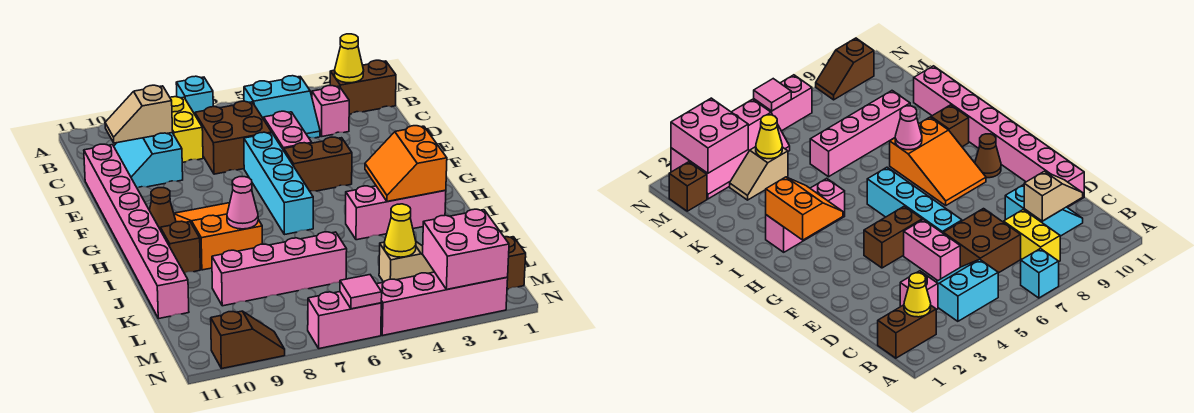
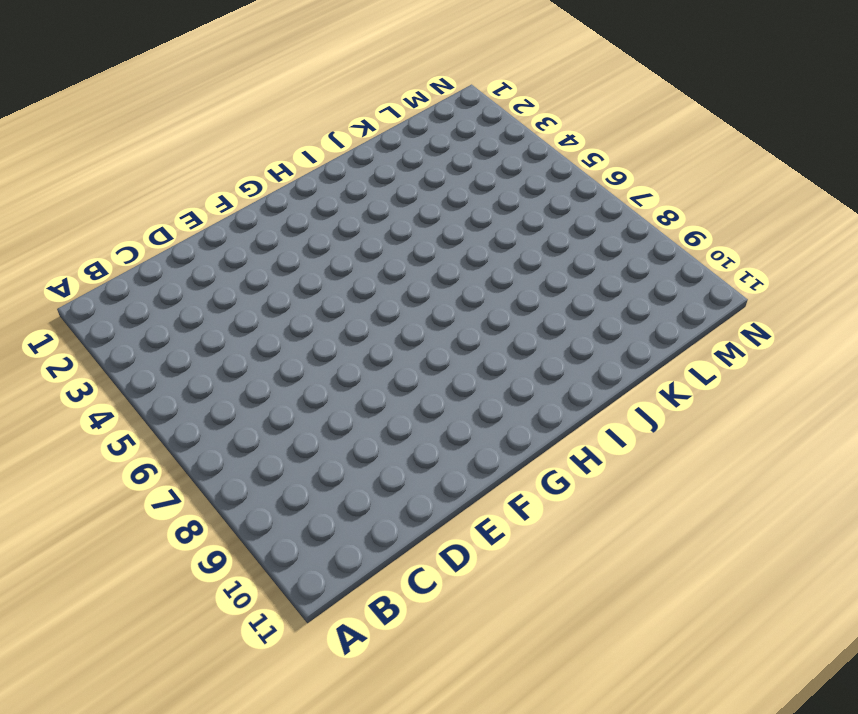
none -> cyan brick A7 level 1
none -> brown brick B1:B2 level 1
none -> cyan slope B4:C5 level 1 top B

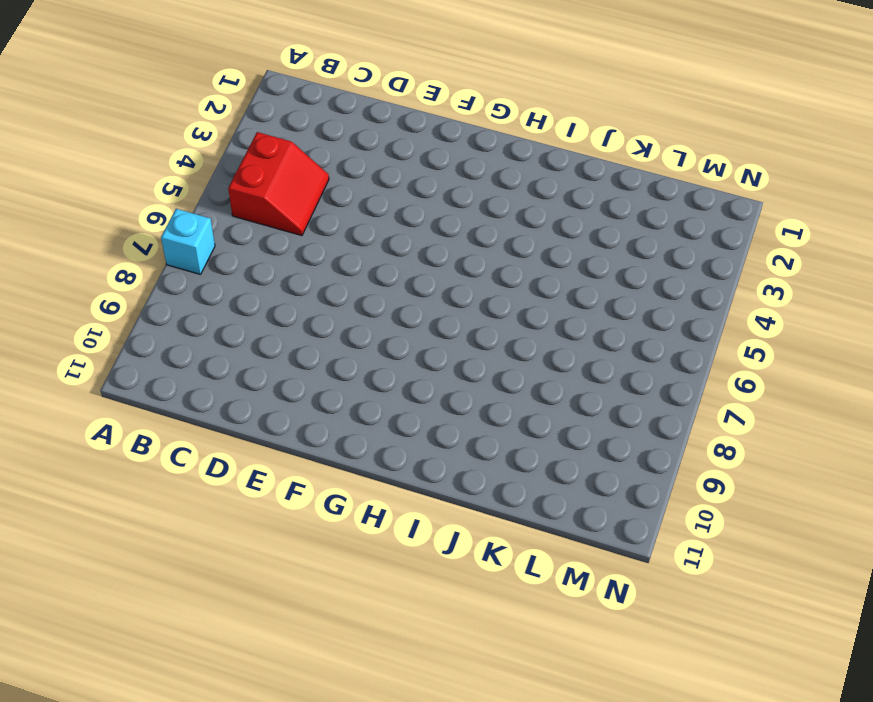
red slope B4:C5 level 1 top B -> cyan slope B4:C5 level 1 top B
none -> brown brick B1:B2 level 1
none -> yellow brick B8:C8 level 1
none -> pink brick C3 level 1

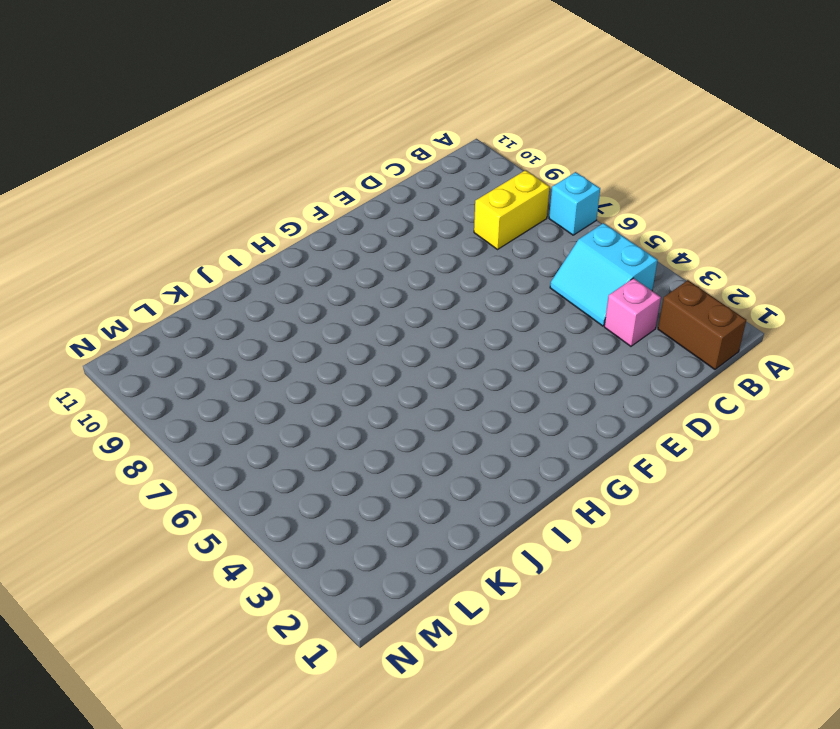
none -> brown brick C6:D7 level 1
none -> cyan slope C9:D10 level 1 top 9
none -> pink brick D5:E5 level 1

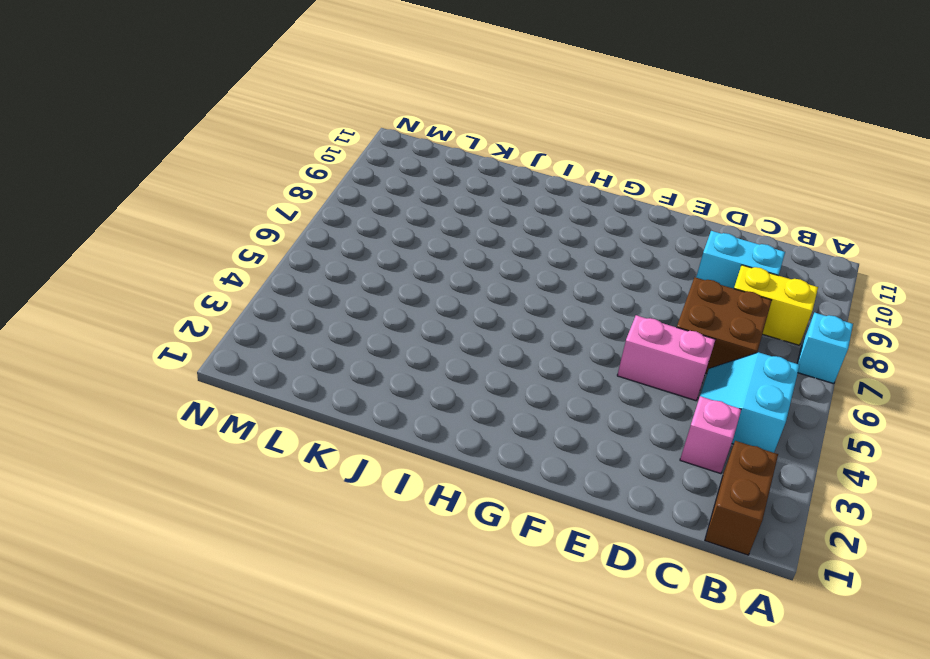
none -> pink brick D11:K11 level 1
none -> cyan brick E6:H6 level 1
none -> brown brick F4:F5 level 1

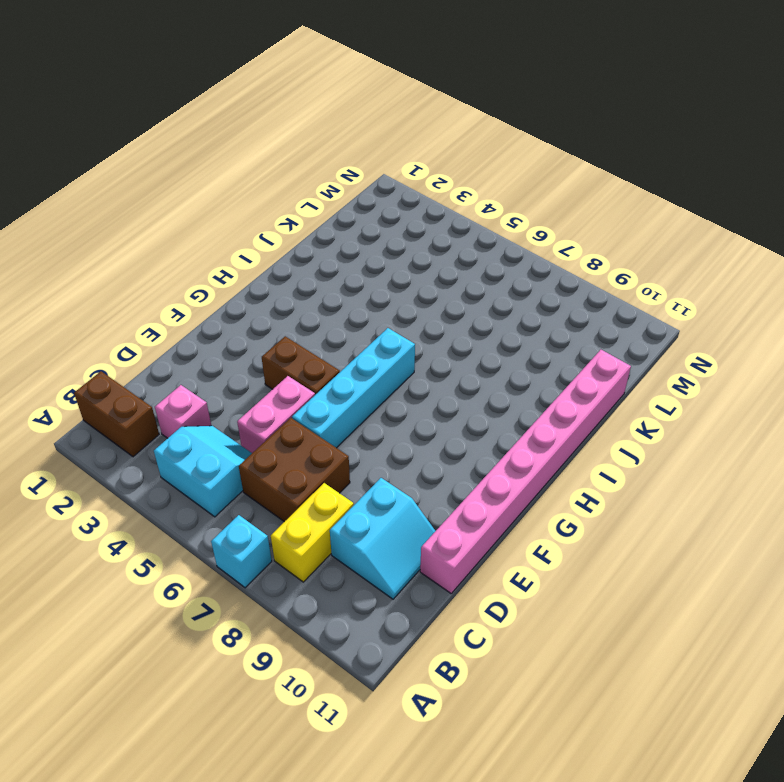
none -> orange slope G8:I9 level 1 top I
none -> brown cone G10 level 1
none -> pink brick I2:I4 level 1

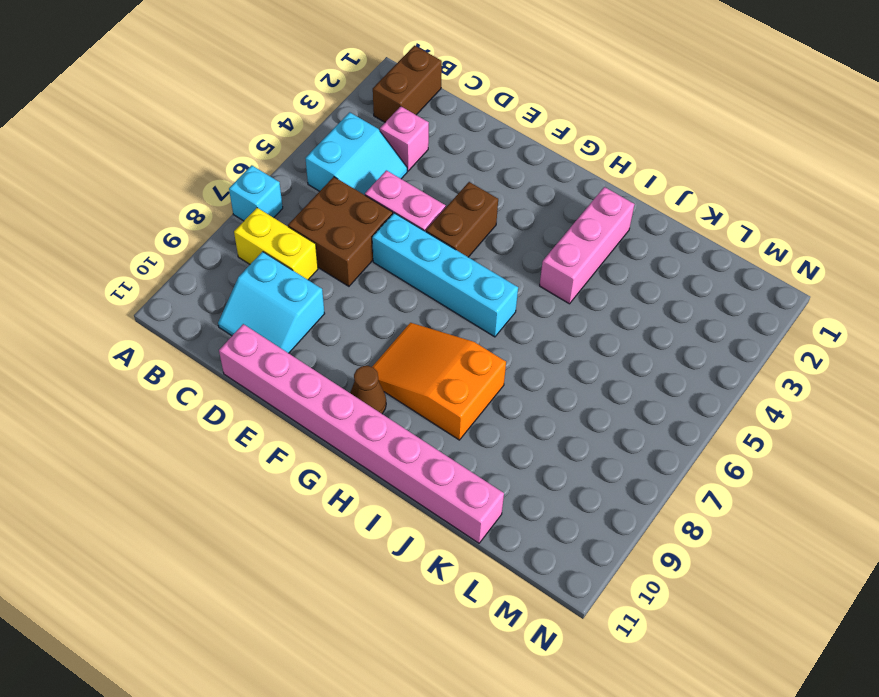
none -> brown brick I10 level 1
none -> pink brick K6:K9 level 1
none -> tan slope L3:L4 level 1 top 4

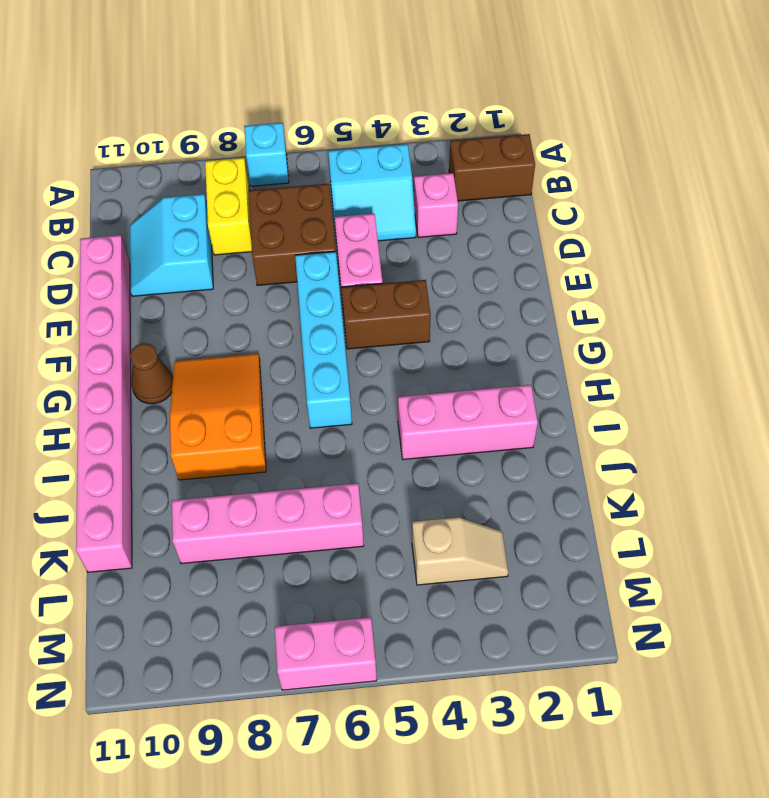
none -> brown brick I10 level 1
none -> brown brick M1 level 1
none -> pink slope M2:N5 level 1 top N

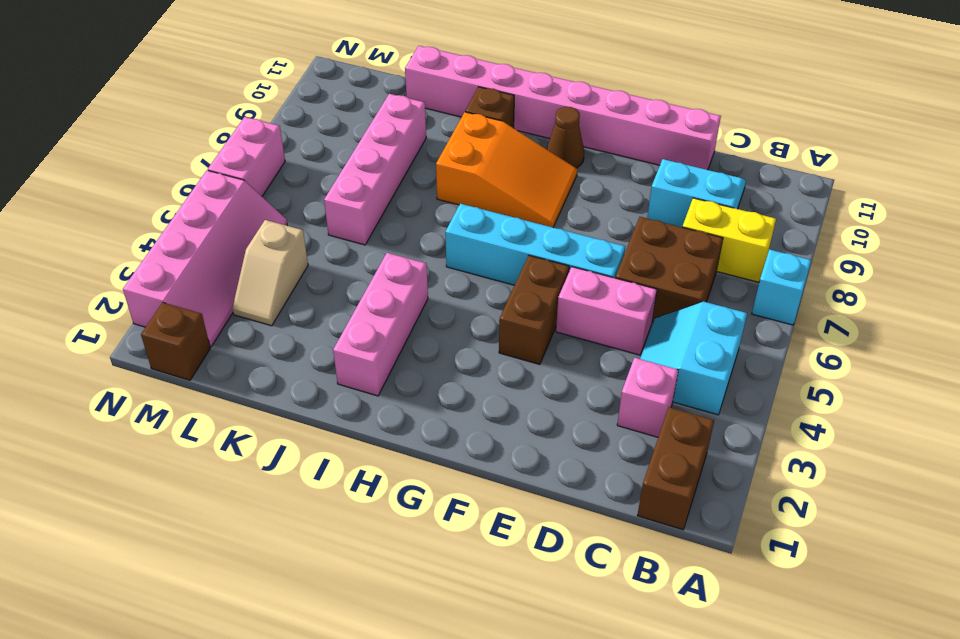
none -> brown slope N9:N10 level 1 top 10
none -> yellow cone B2 level 2
none -> tan slope C9:C10 level 2 top 9

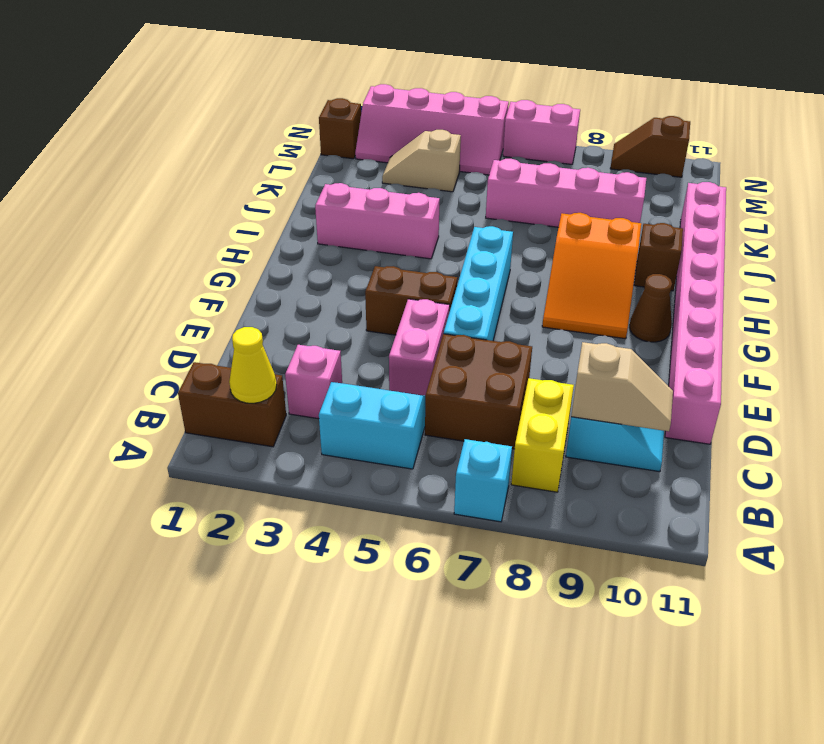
none -> orange slope H2:I3 level 2 top 2
none -> pink cone I8 level 2
none -> yellow cone L4 level 2

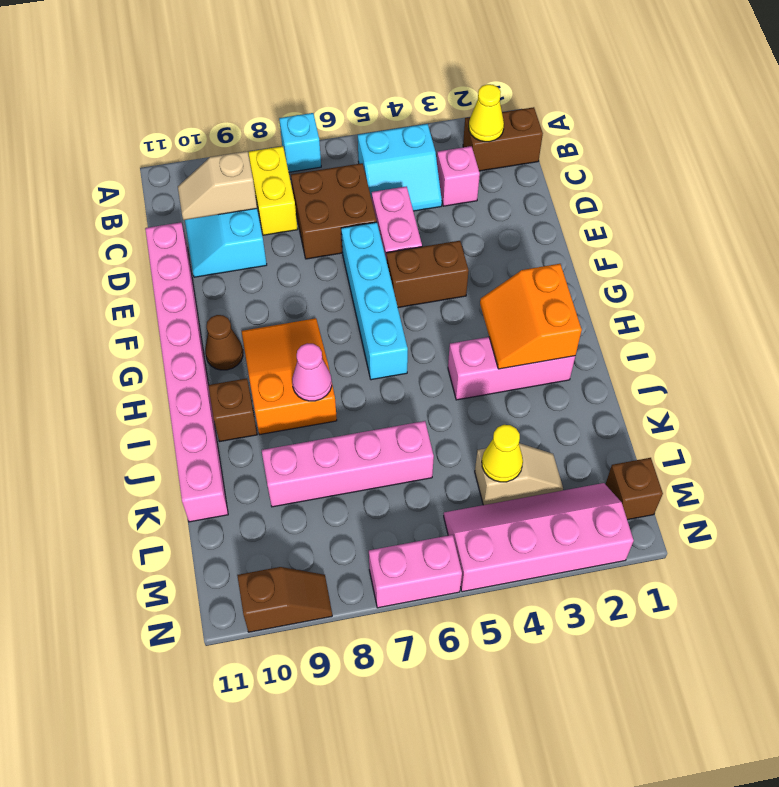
none -> pink brick M2:N3 level 2
none -> pink tile N6 level 2

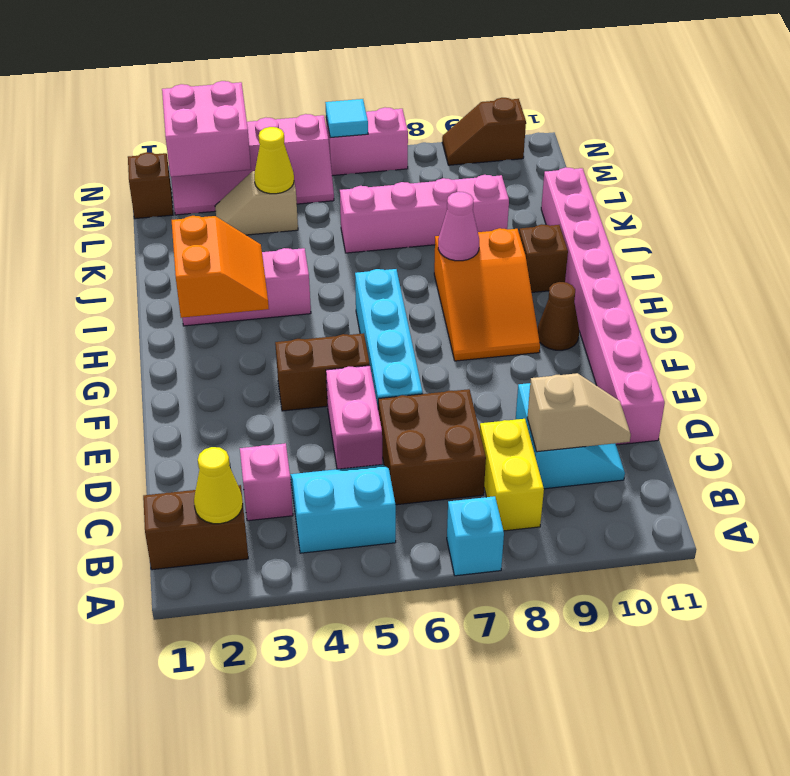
cyan tile N6 level 2 -> pink tile N6 level 2

